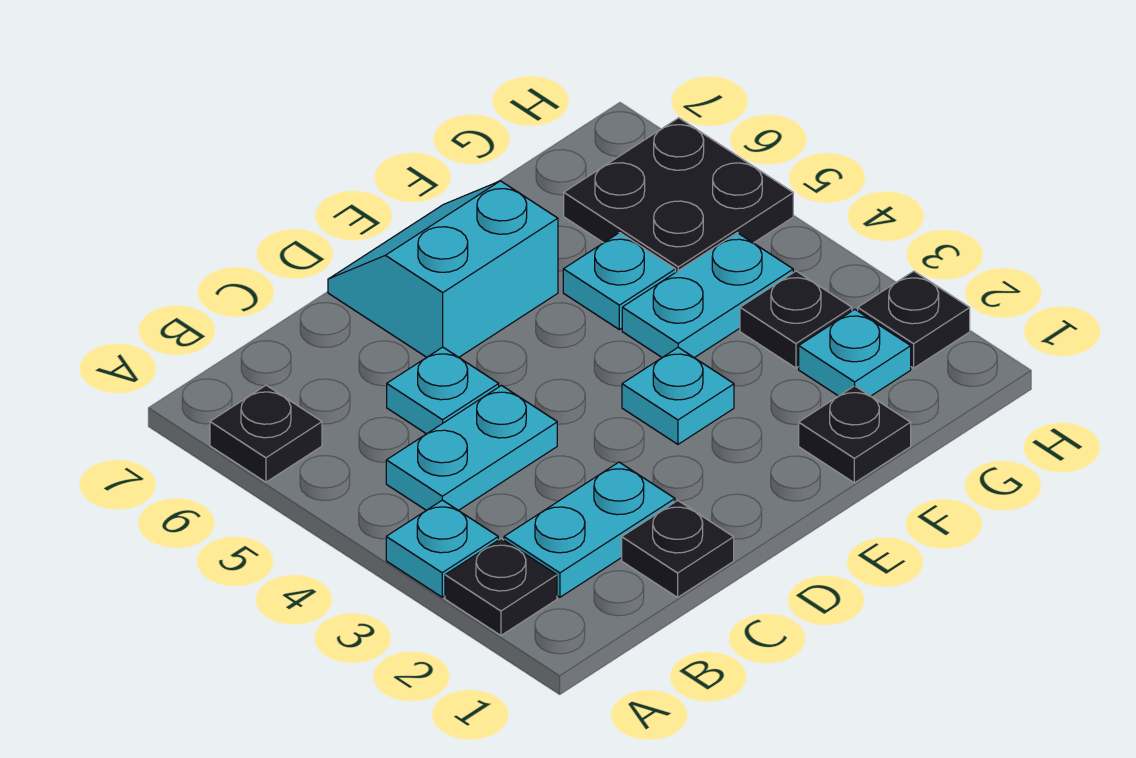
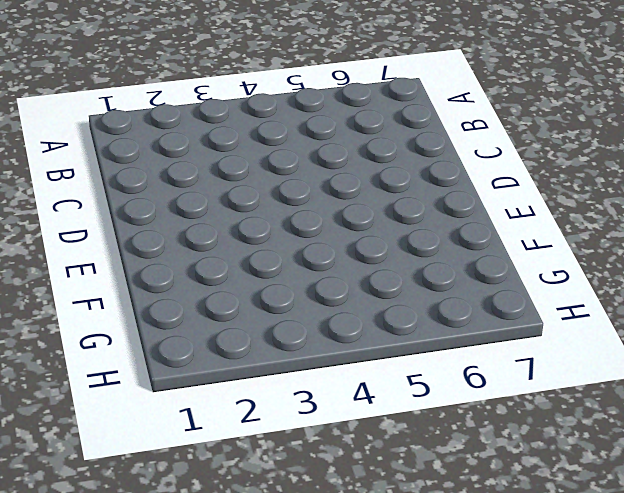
none -> black plate A2 level 1
none -> cyan plate A3 level 1
none -> black plate A6 level 1

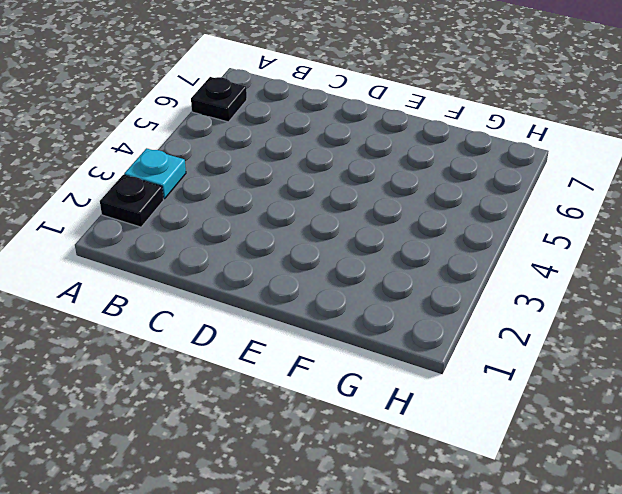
none -> cyan plate B2:C2 level 1
none -> cyan plate B4:C4 level 1
none -> black plate C1 level 1

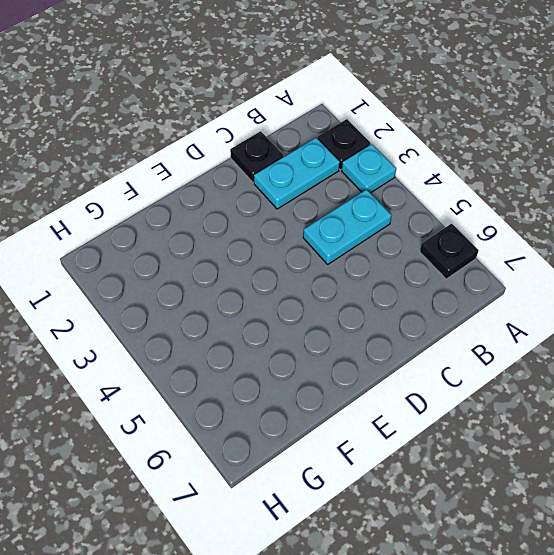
none -> cyan plate C5 level 1
none -> cyan slope D6:E7 level 1 top 6
none -> cyan plate E3 level 1

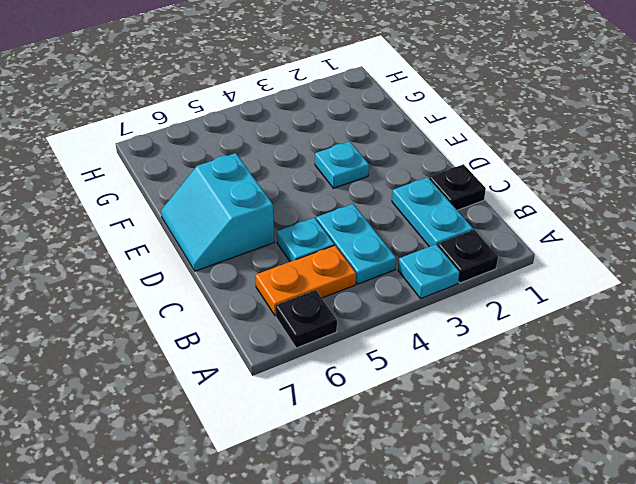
orange plate B5:B6 level 1 -> none
none -> black plate F1 level 1
none -> cyan plate F4:G4 level 1
none -> cyan plate F5 level 1

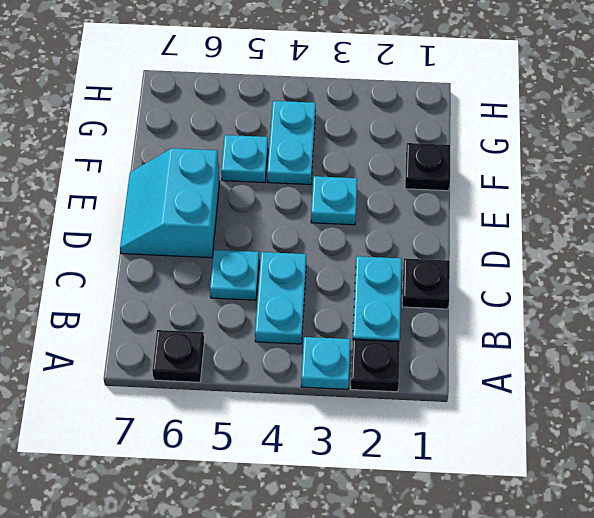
none -> cyan plate G2 level 1
none -> black plate G3 level 1
none -> black plate G5:H6 level 1

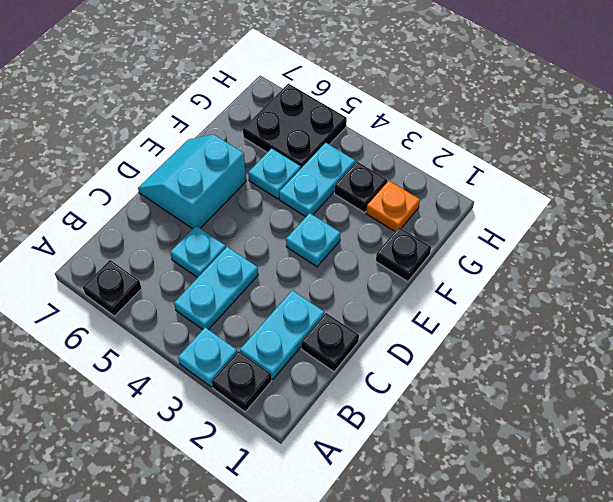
orange plate G2 level 1 -> cyan plate G2 level 1
none -> black plate H2 level 1

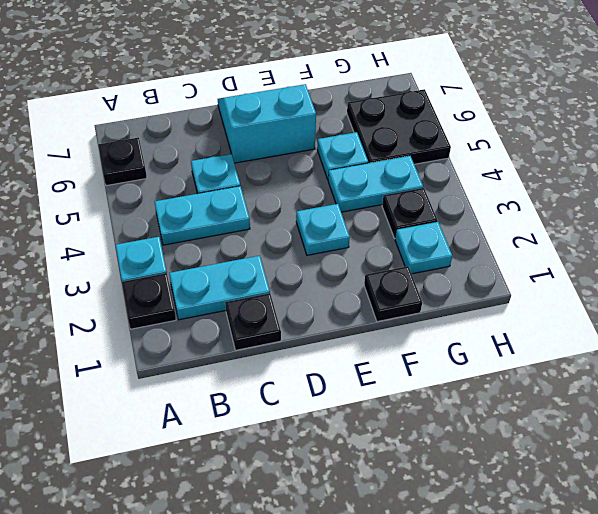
none -> black plate H2 level 1

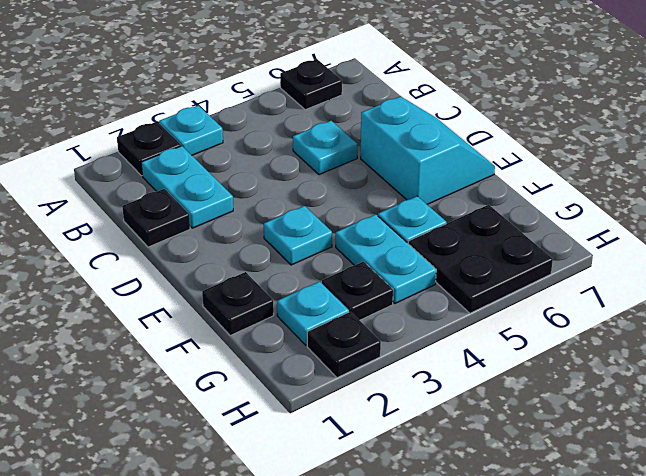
none -> cyan plate B4:C4 level 1

